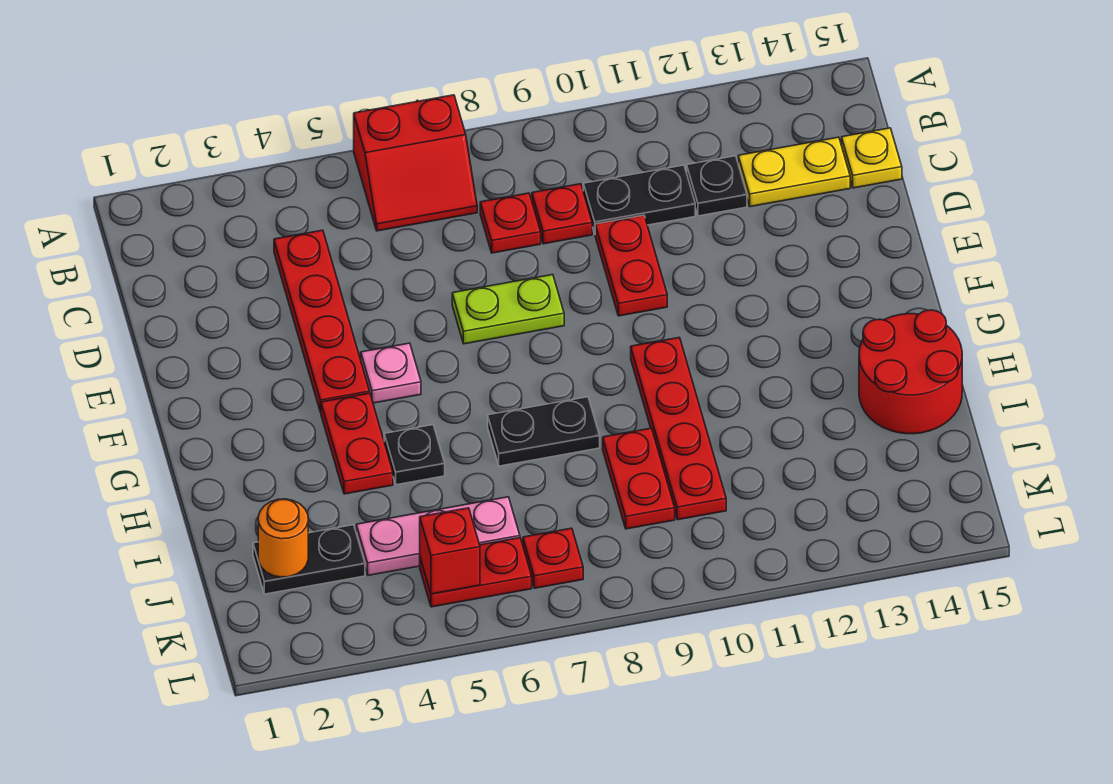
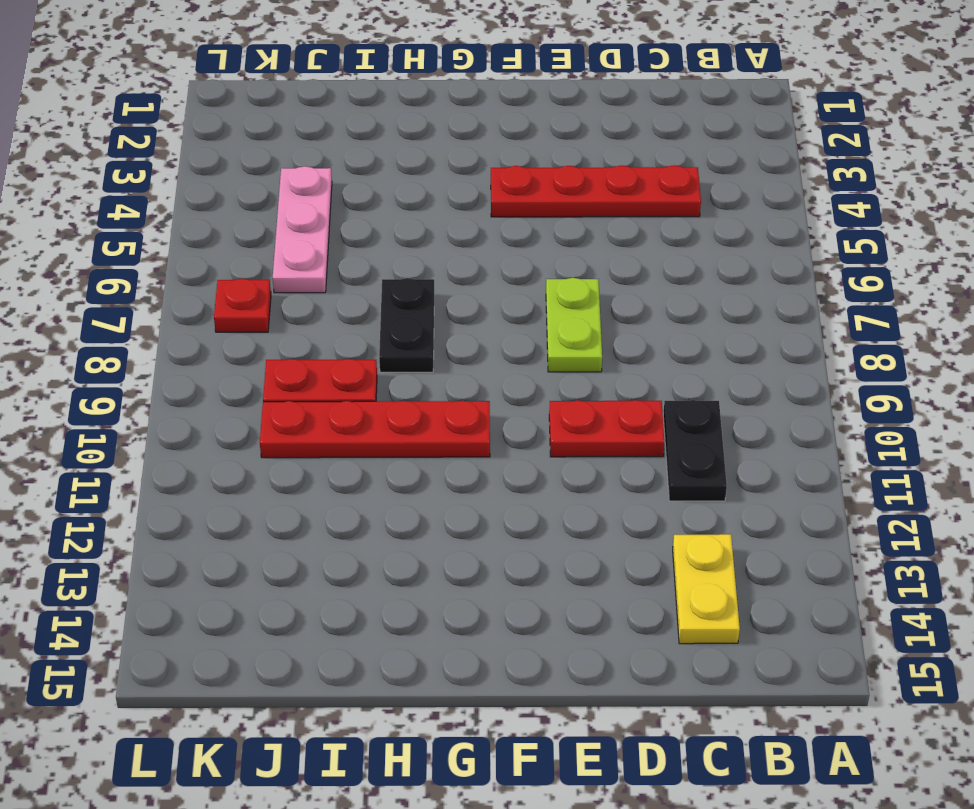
none -> red slope A6:B7 level 1 top A
none -> red plate C8 level 1
none -> red plate C9 level 1

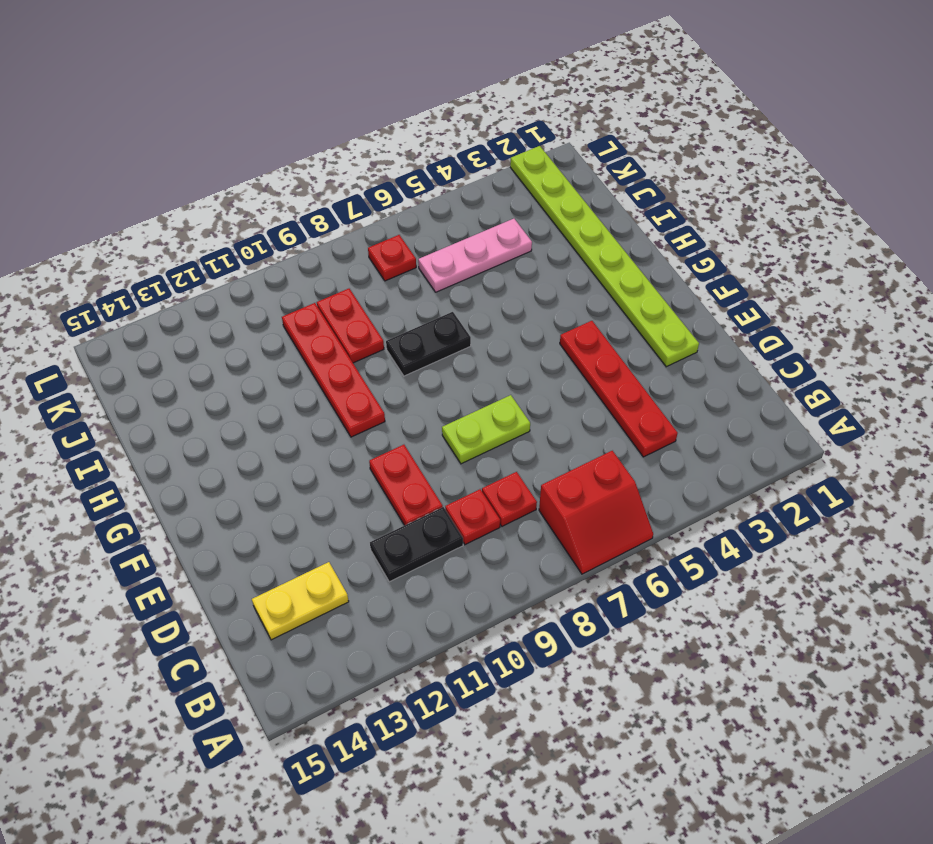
red slope A6:B7 level 1 top B -> red slope A6:B7 level 1 top A
lime plate E2:L2 level 1 -> black plate J2:J3 level 1
none -> black plate C12 level 1
none -> yellow plate C15 level 1
none -> pink plate F5 level 1

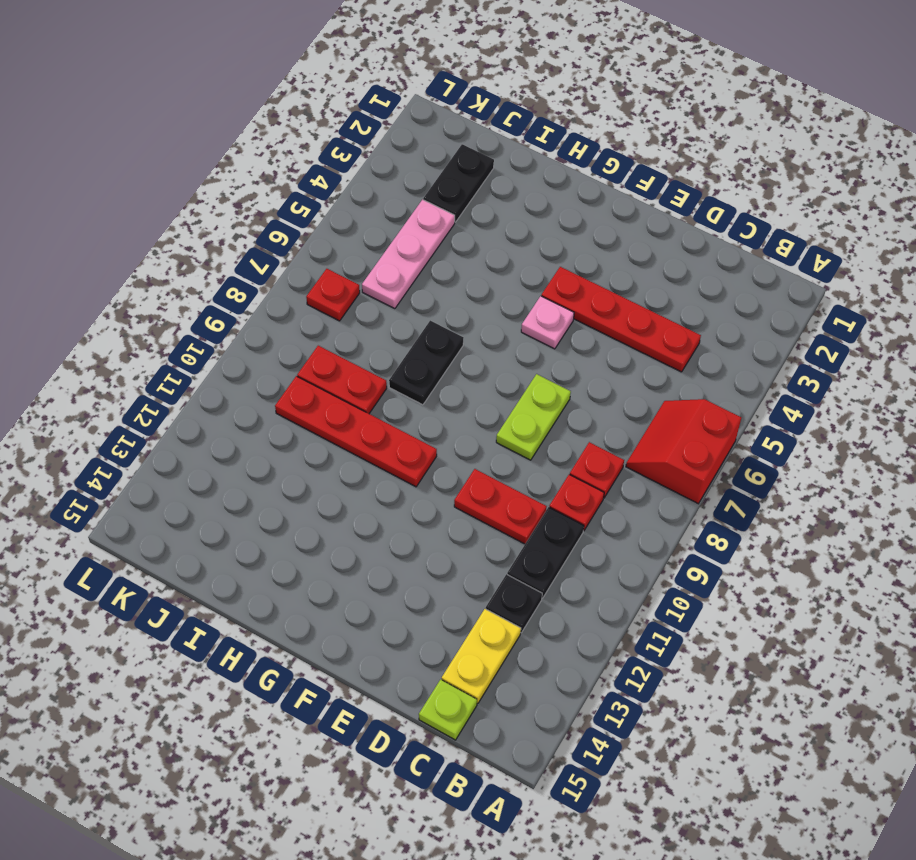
lime plate C15 level 1 -> yellow plate C15 level 1
none -> red plate G4:H4 level 1
none -> black plate H5 level 1
none -> red round brick H14:I15 level 1

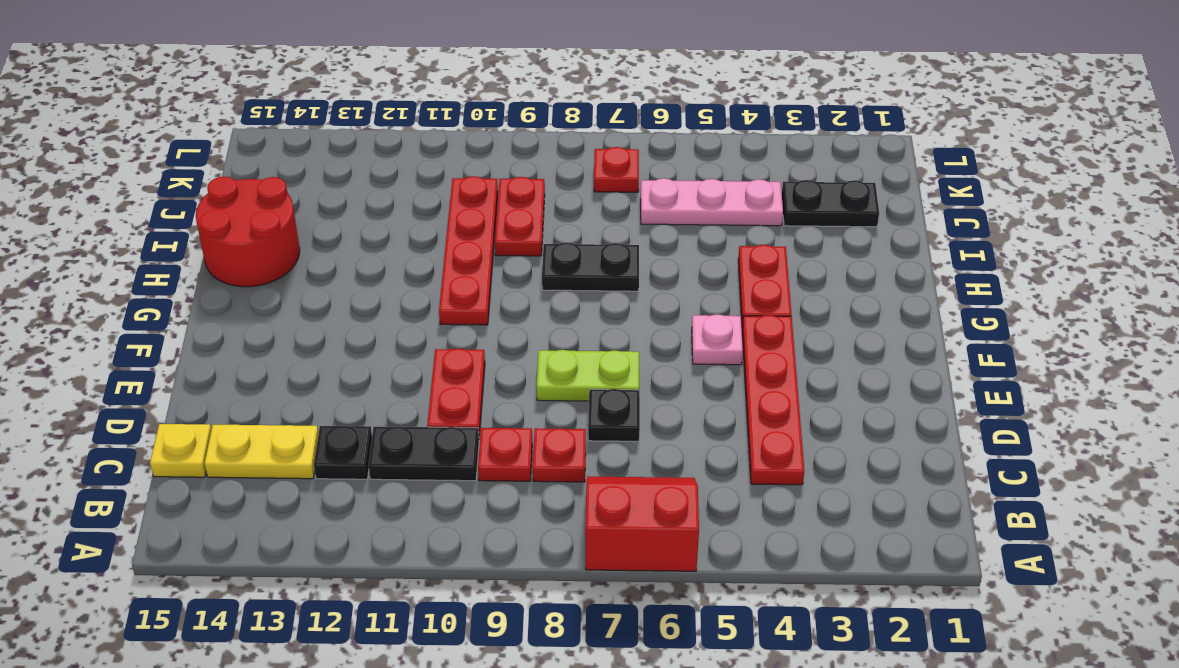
black plate D7 level 1 -> black plate H5 level 1
none -> red plate K5:K6 level 1
none -> orange round brick J2 level 2
none -> red brick K5 level 2

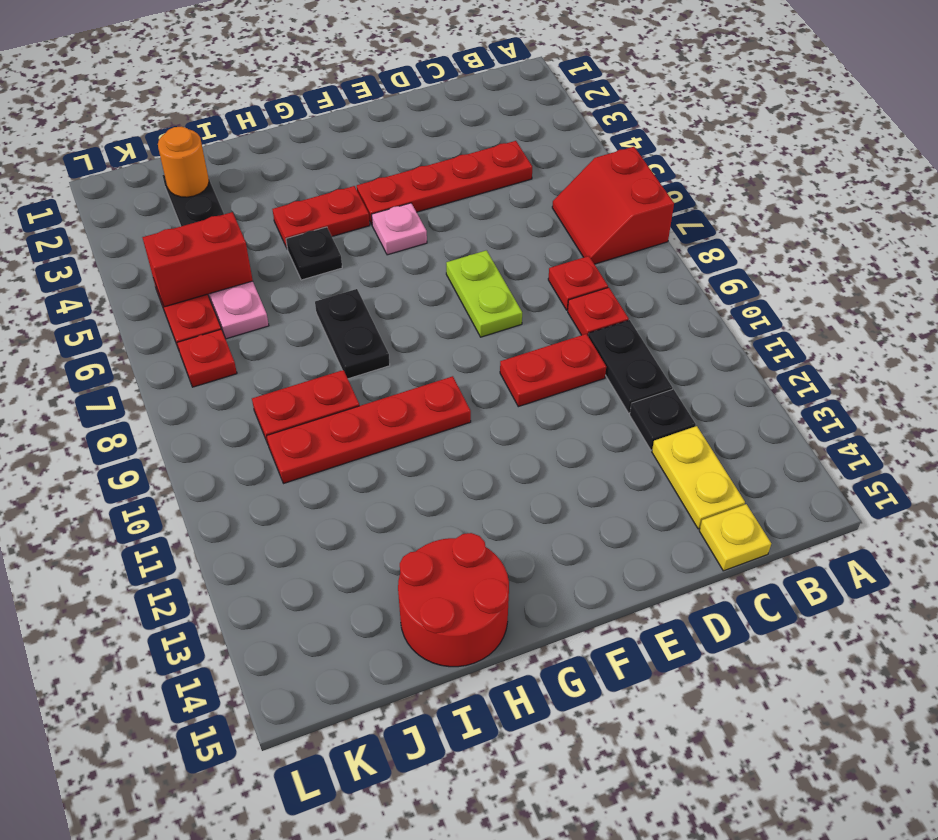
red brick J5:K5 level 2 -> red brick K5 level 2

